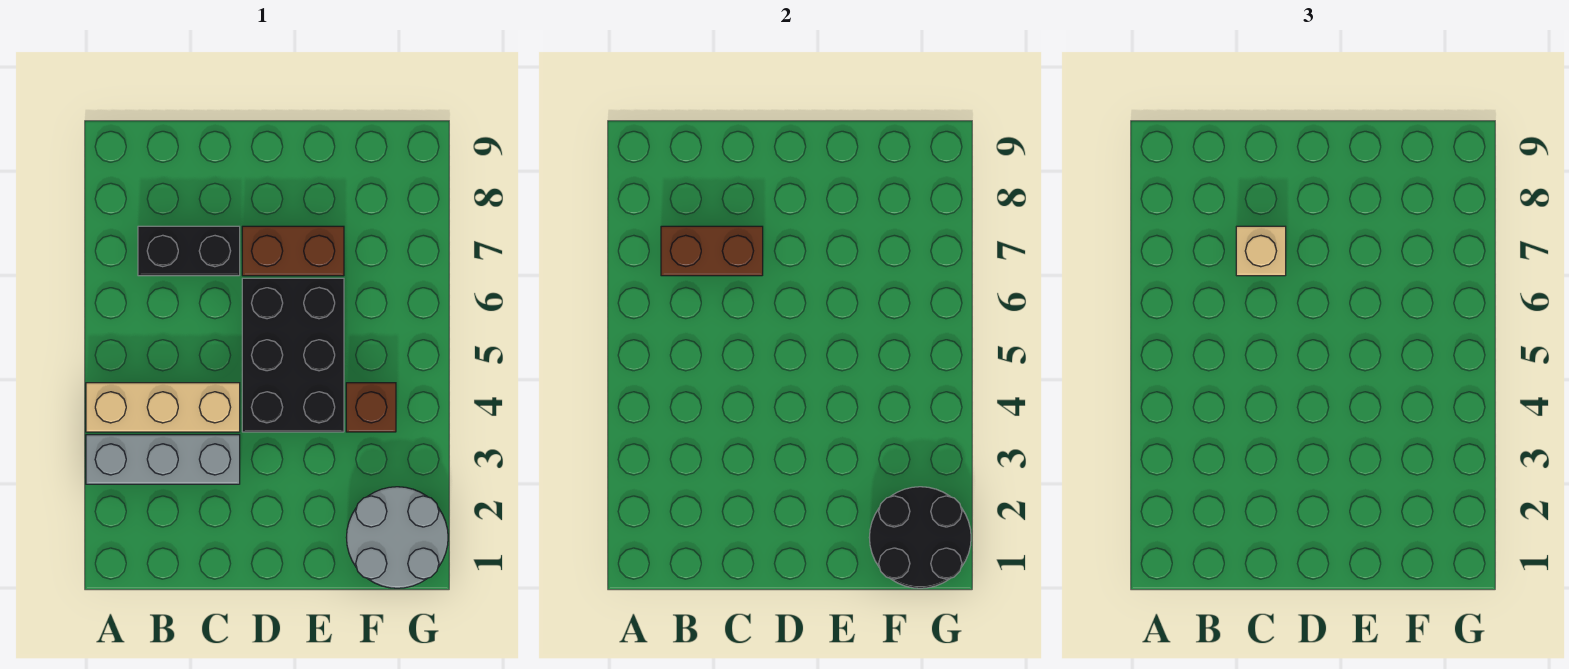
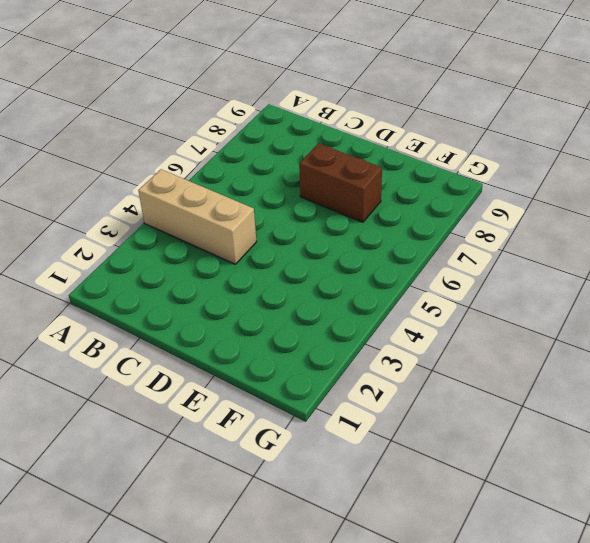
none -> grey brick A3:C3 level 1
none -> black brick B7:C7 level 1

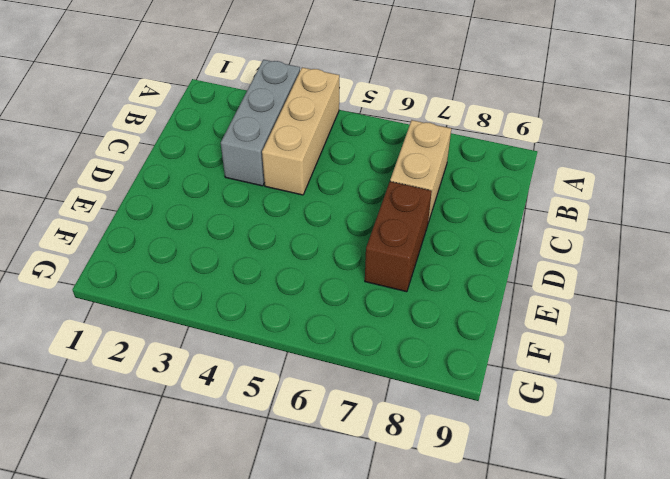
tan brick B7:C7 level 1 -> black brick B7:C7 level 1
none -> black brick D4:E6 level 1
none -> grey round brick F1:G2 level 1

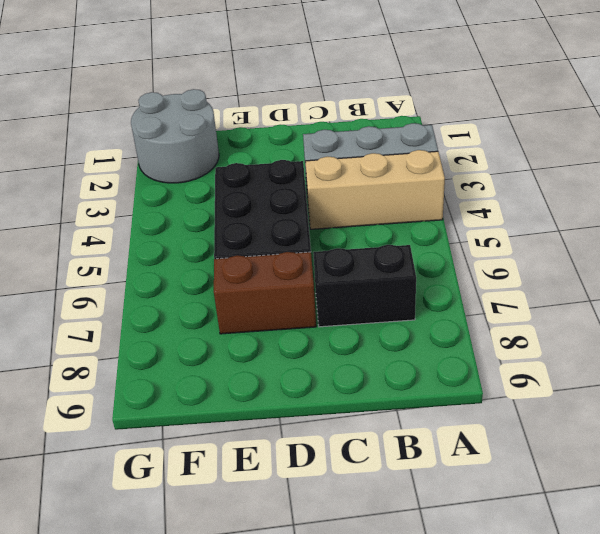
none -> brown brick F4 level 1
none -> brown brick B7:C7 level 2

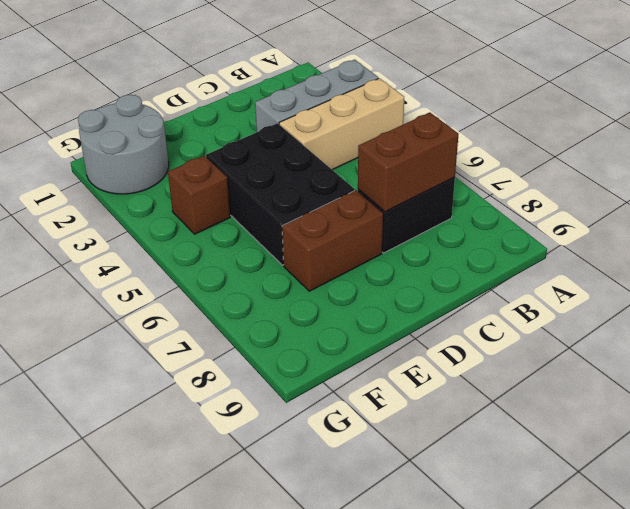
none -> black round brick F1:G2 level 2
none -> tan brick C7 level 3

